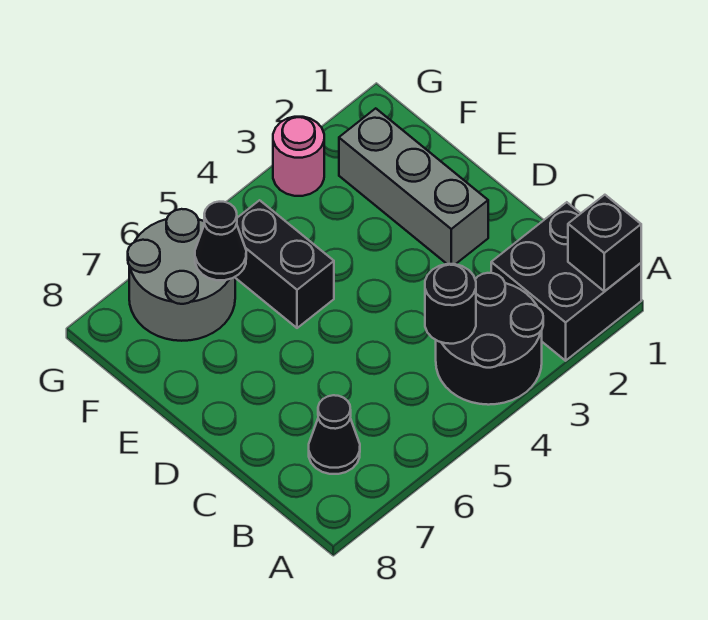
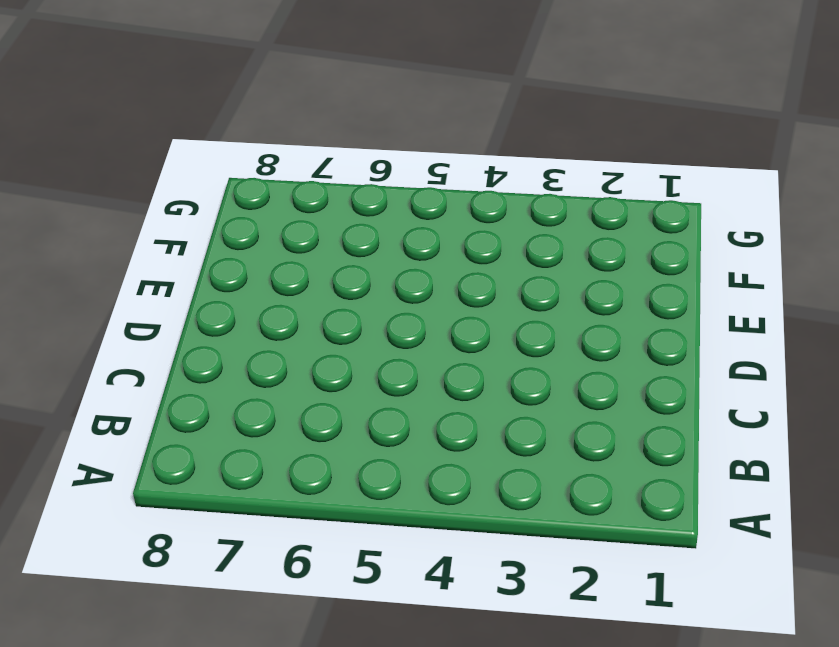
none -> black brick A1:B2 level 1
none -> black round brick A3:B4 level 1

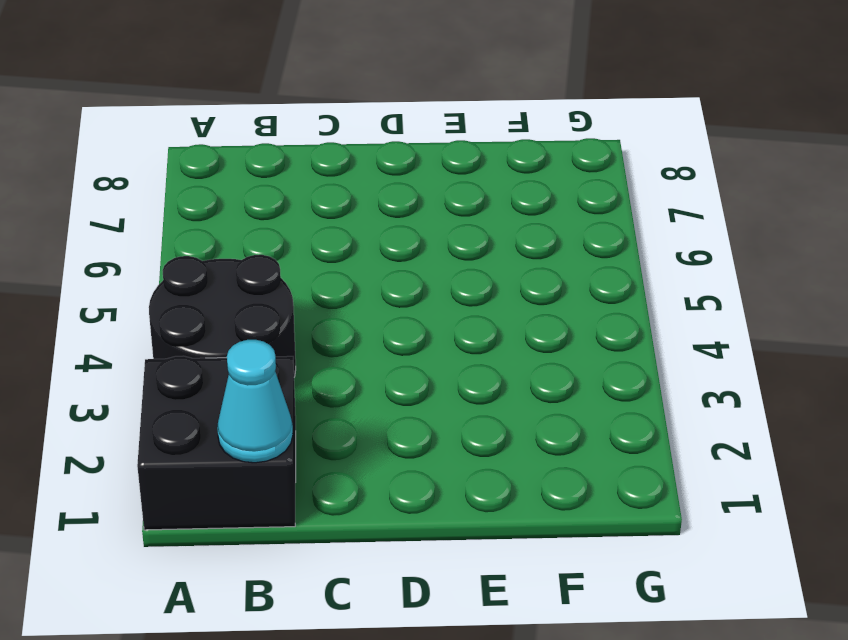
cyan cone B1 level 2 -> none
none -> black cone B7 level 1
none -> grey brick D2:F2 level 1

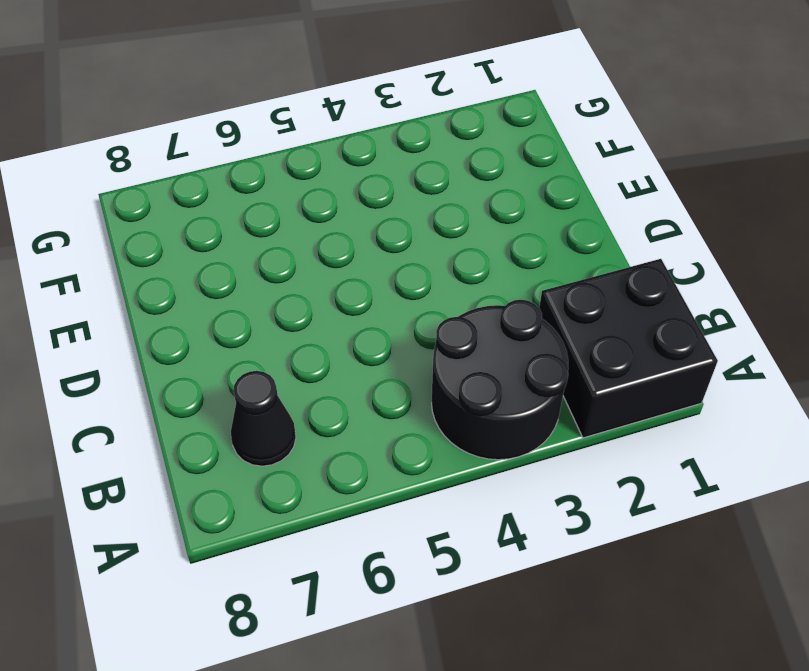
none -> grey brick D2:F2 level 1
none -> black brick E5:F5 level 1

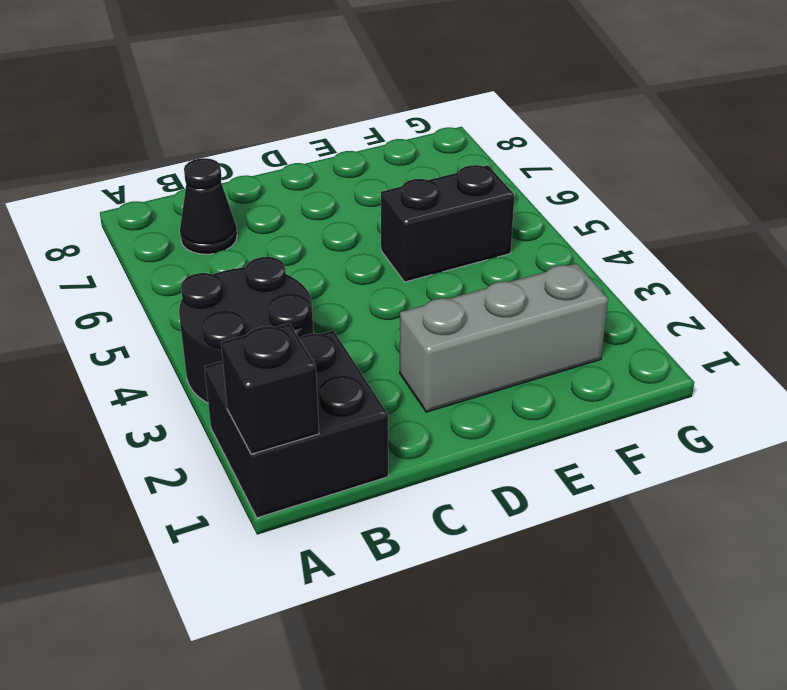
none -> grey round brick F6:G7 level 1
none -> pink round brick G3 level 1

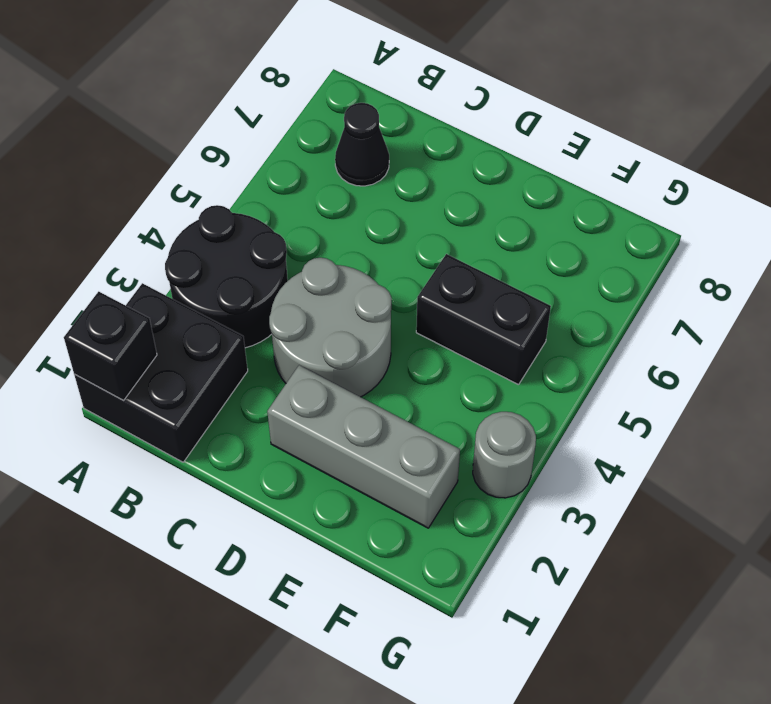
grey round brick C3:D4 level 1 -> grey round brick F6:G7 level 1
grey round brick G3 level 1 -> pink round brick G3 level 1
none -> black round brick B4 level 2
none -> black cone F6 level 2

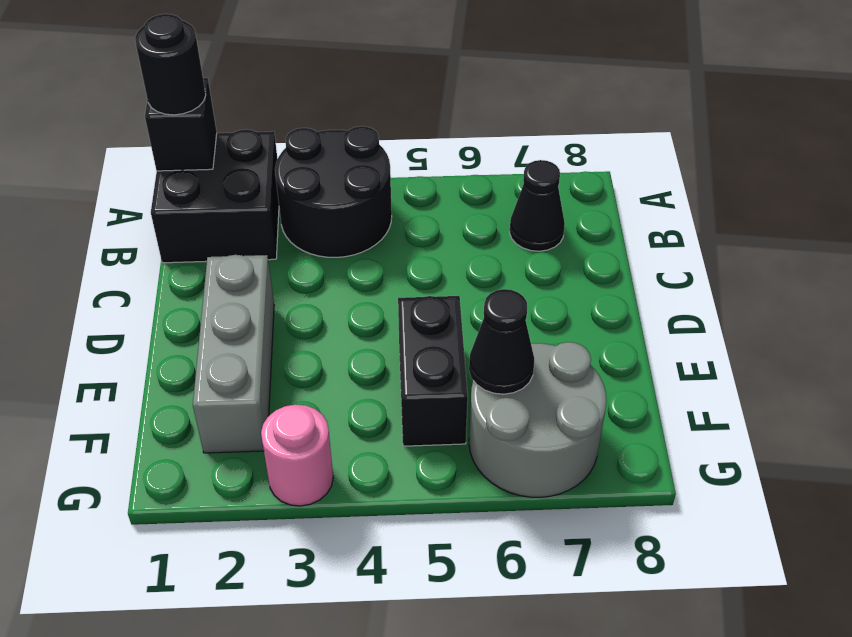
black round brick A1 level 3 -> black round brick B4 level 2

